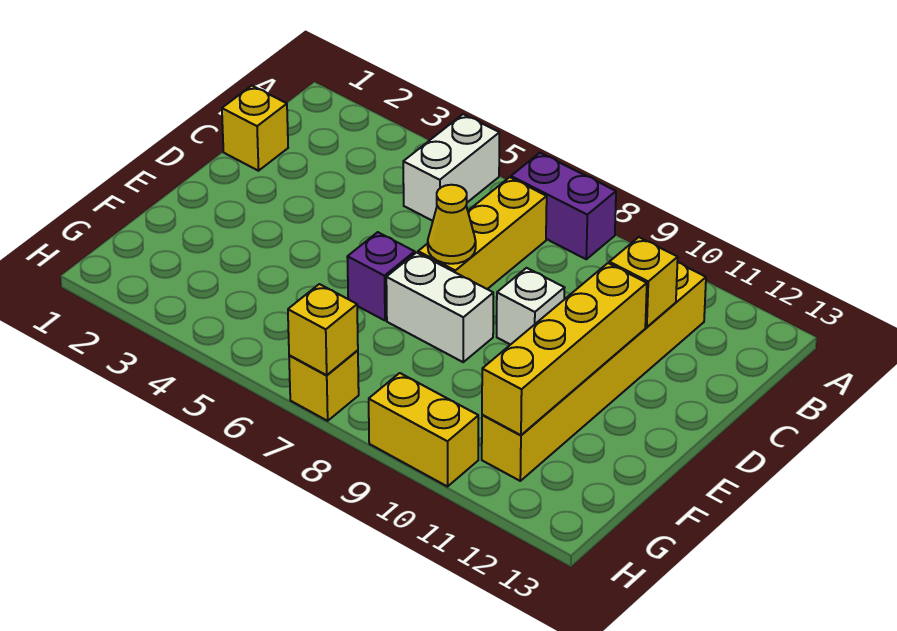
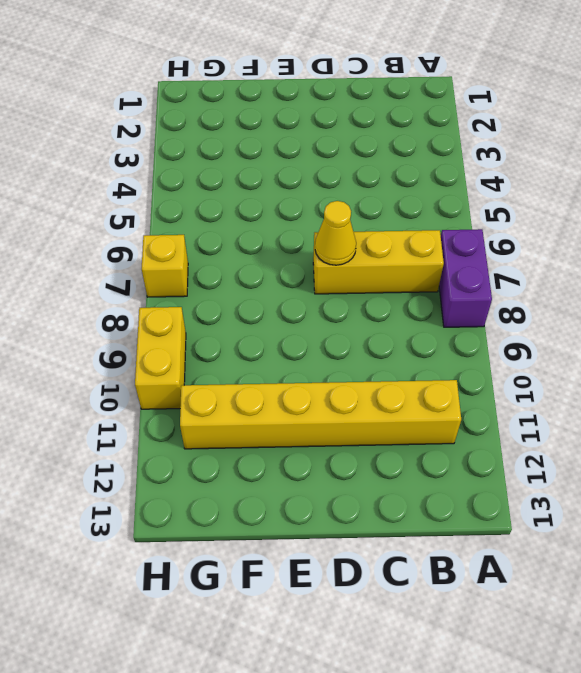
none -> white brick A5:B5 level 1
none -> yellow brick C1 level 1
none -> white brick D9 level 1

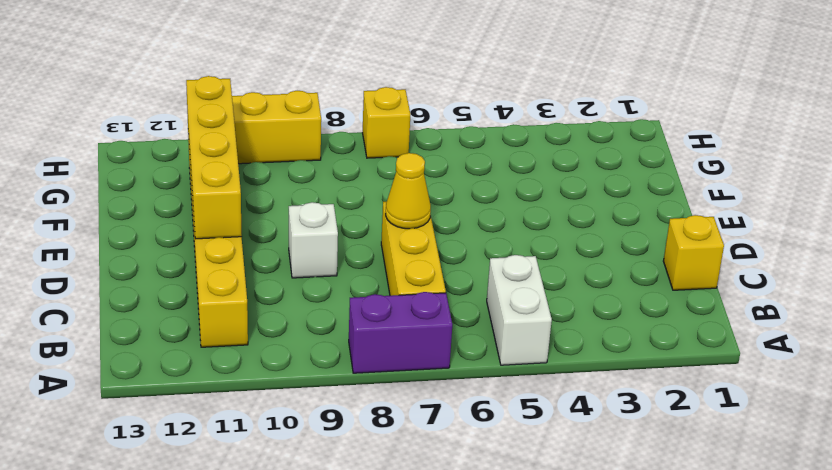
none -> purple brick E6 level 1
none -> white brick E7:E8 level 1
none -> yellow brick C11 level 2

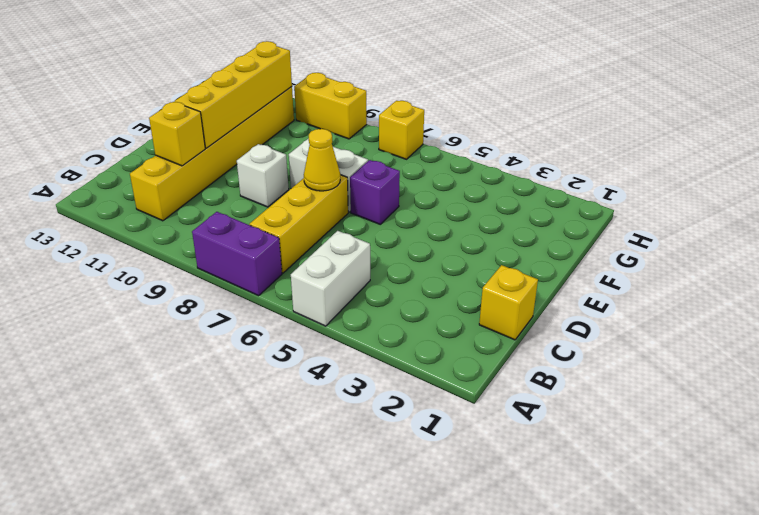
none -> yellow brick H7 level 2

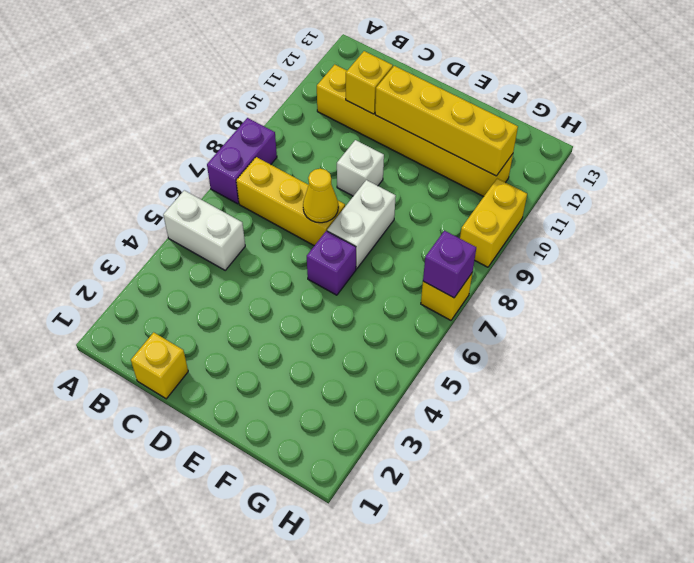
purple brick H7 level 2 -> yellow brick H7 level 2

